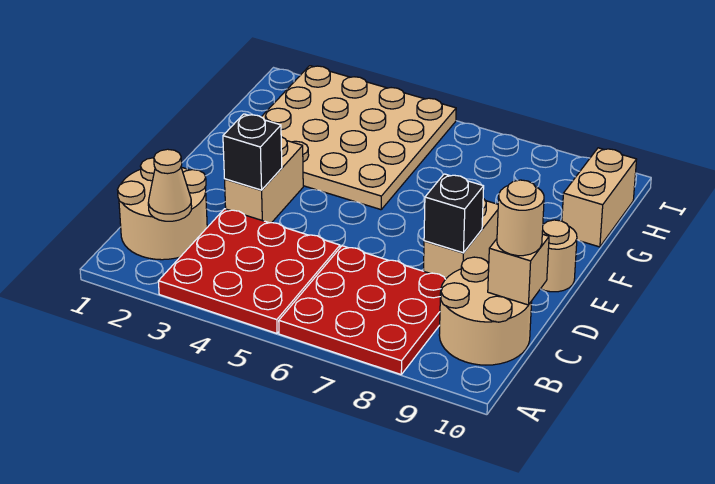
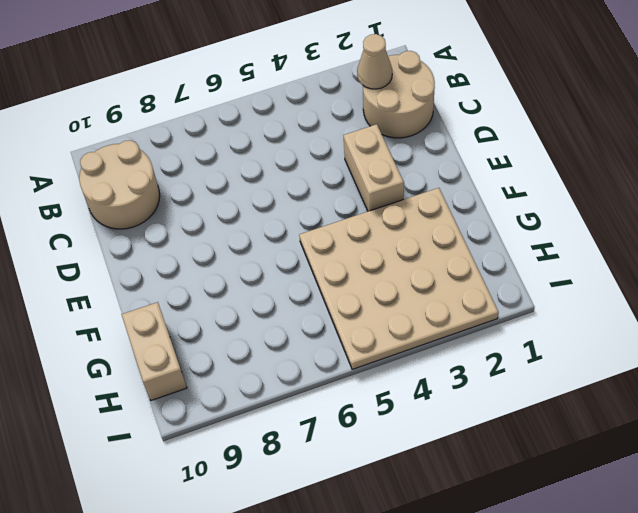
none -> red plate A3:C5 level 1
none -> red plate A6:C8 level 1
none -> tan brick D8:E8 level 1

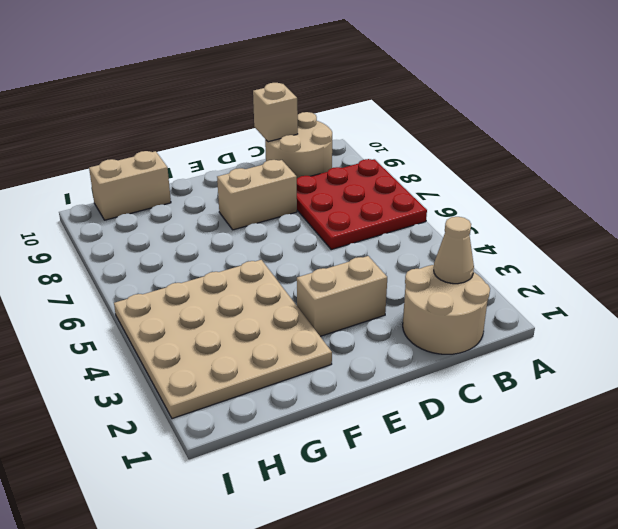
none -> red plate A3:C5 level 1
none -> tan round brick E10 level 1
none -> black brick D3 level 2

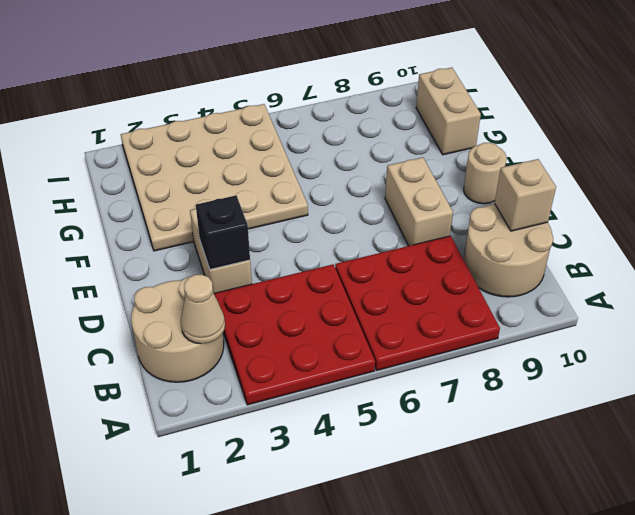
none -> black brick D8 level 2
none -> tan round brick C10 level 3

